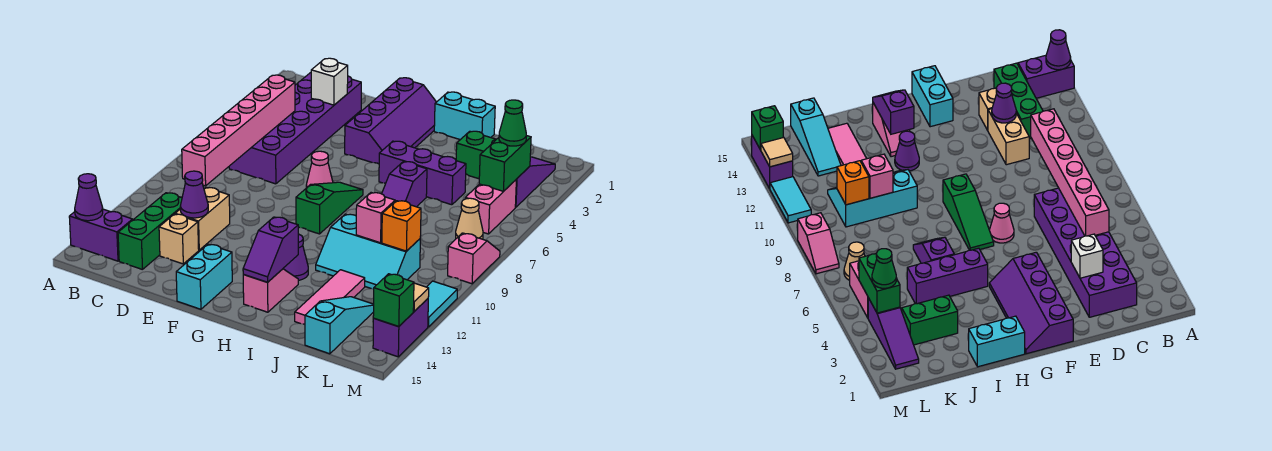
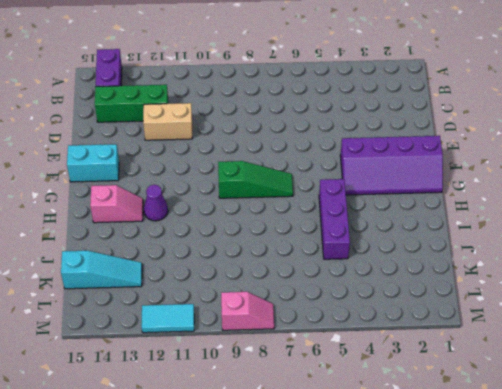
none -> purple brick C2:D7 level 1
none -> tan brick D13 level 1
none -> pink cone F7 level 1
none -> cyan brick H1:I1 level 1

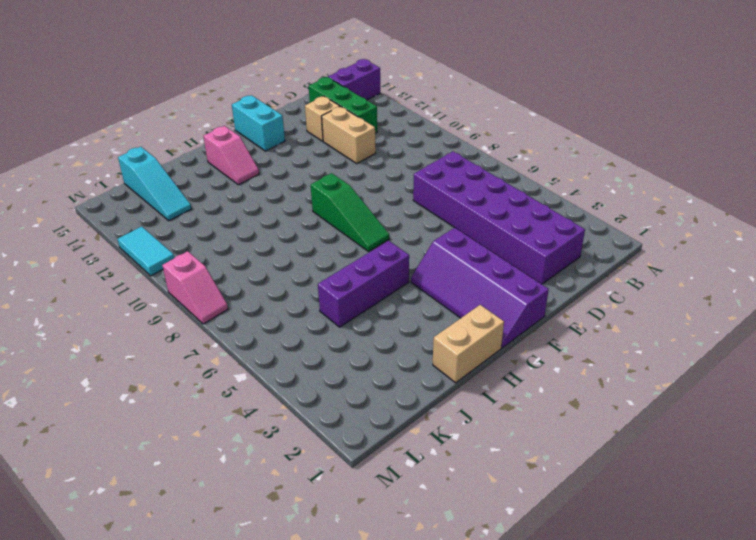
tan brick H1:I1 level 1 -> cyan brick H1:I1 level 1
none -> pink cone F7 level 1
none -> purple cone H12 level 1
none -> purple slope I6:I7 level 1 top 6
none -> cyan slope I10:K11 level 1 top 10

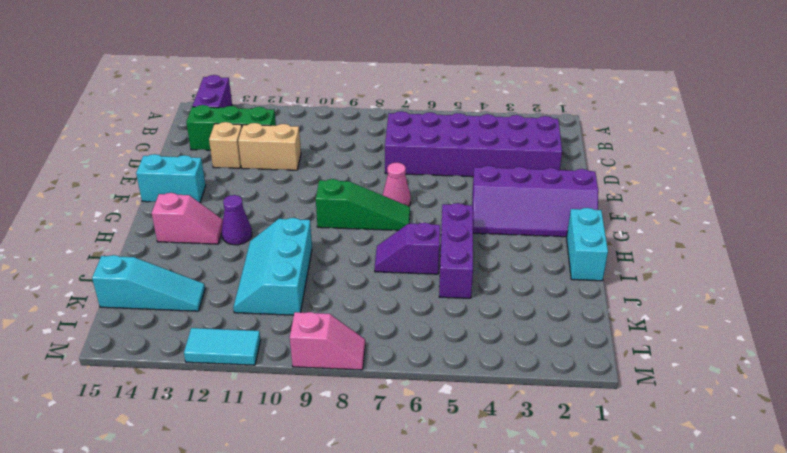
none -> green brick J3:K3 level 1
none -> pink tile J12:J14 level 1
none -> purple slope L2:L4 level 1 top 4
none -> pink brick L5:L6 level 1

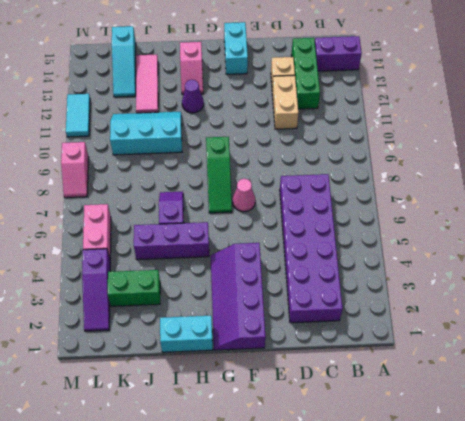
none -> tan cone L7 level 1
none -> purple brick M13:M14 level 1
none -> purple cone A14 level 2
none -> pink brick C5:C10 level 2

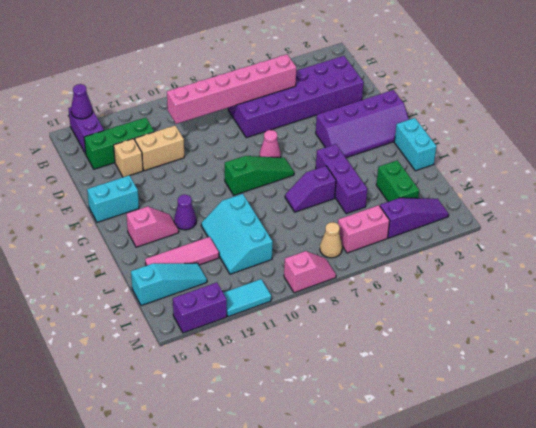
none -> white brick D3 level 2
none -> purple cone D12 level 2
none -> purple slope H13:H14 level 2 top 13
none -> pink brick J10 level 2

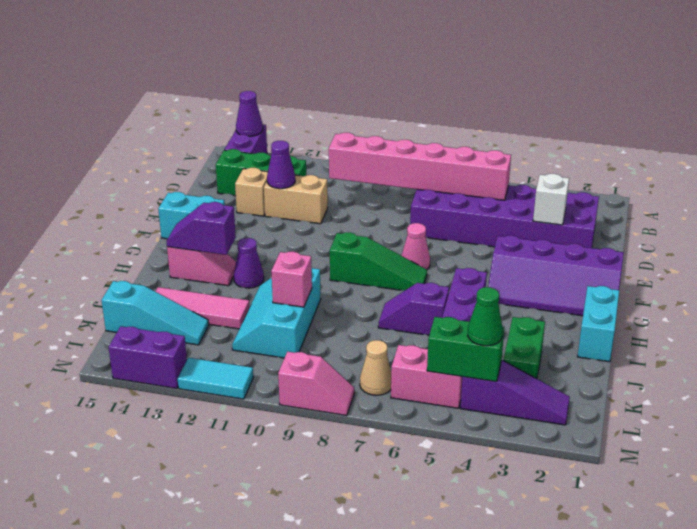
none -> orange brick K10 level 2
none -> tan tile M13 level 2
none -> green brick M14 level 2

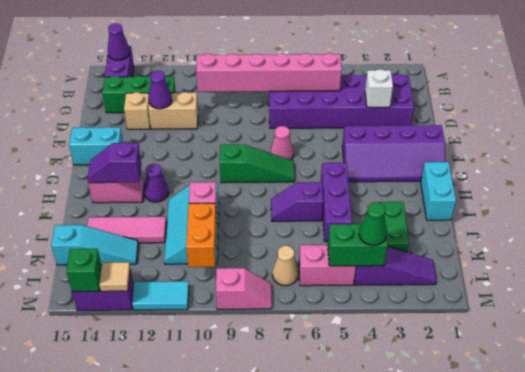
orange brick K10:L10 level 2 -> orange brick K10 level 2

